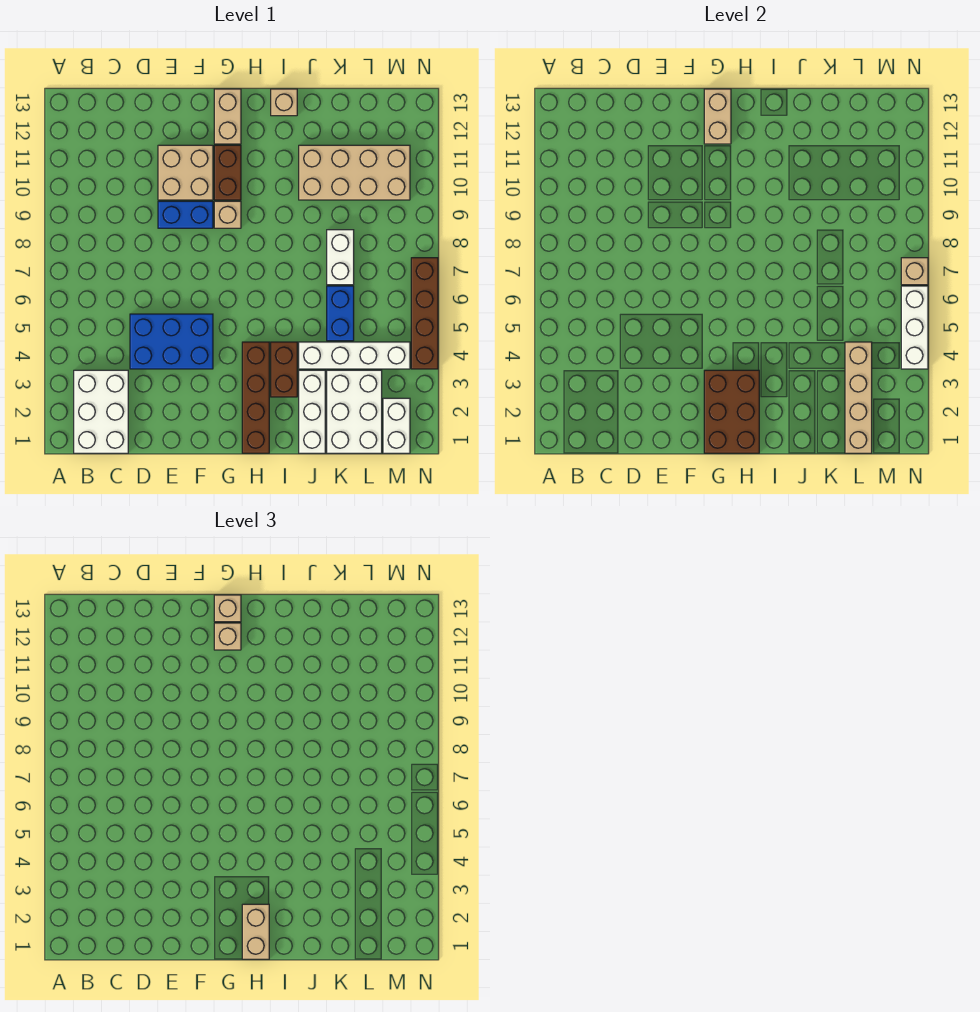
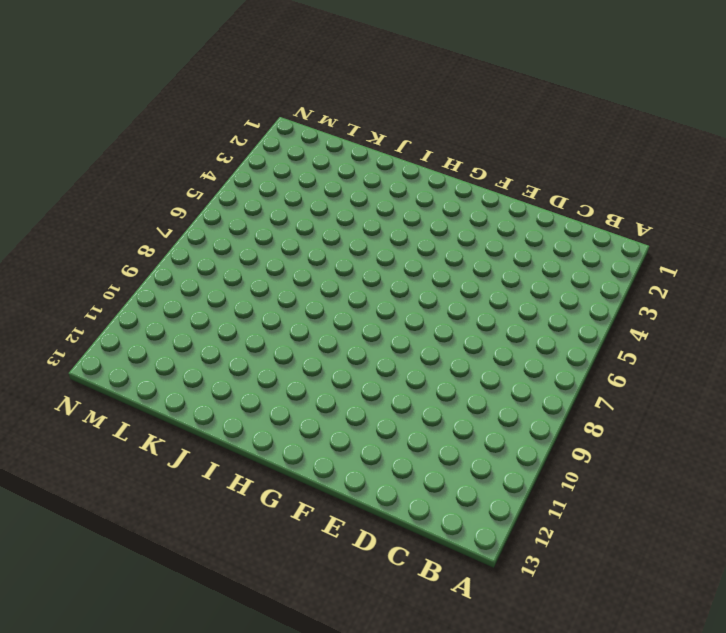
none -> white brick B1:C3 level 1
none -> blue brick D4:F5 level 1
none -> blue brick E9:F9 level 1

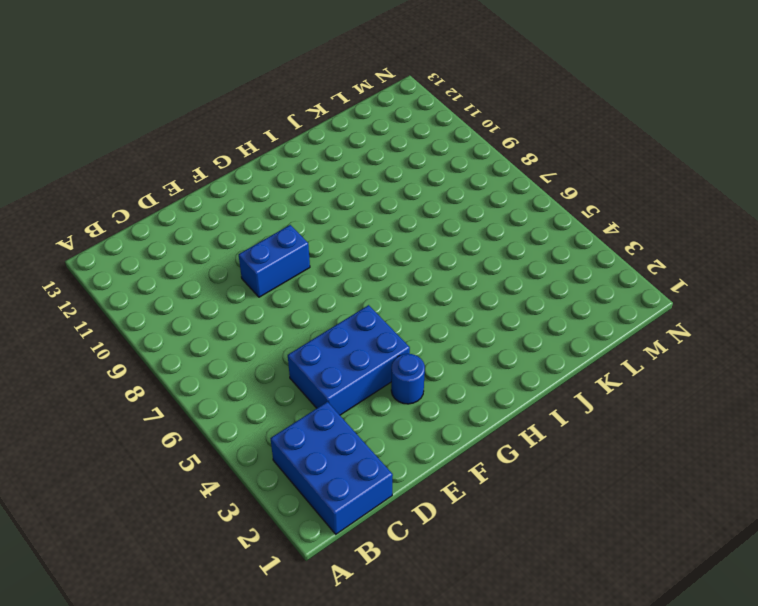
blue brick B1:C3 level 1 -> white brick B1:C3 level 1
blue round brick F3 level 1 -> none
none -> tan brick E10:F11 level 1
none -> tan brick G9 level 1
none -> brown brick G10:G11 level 1

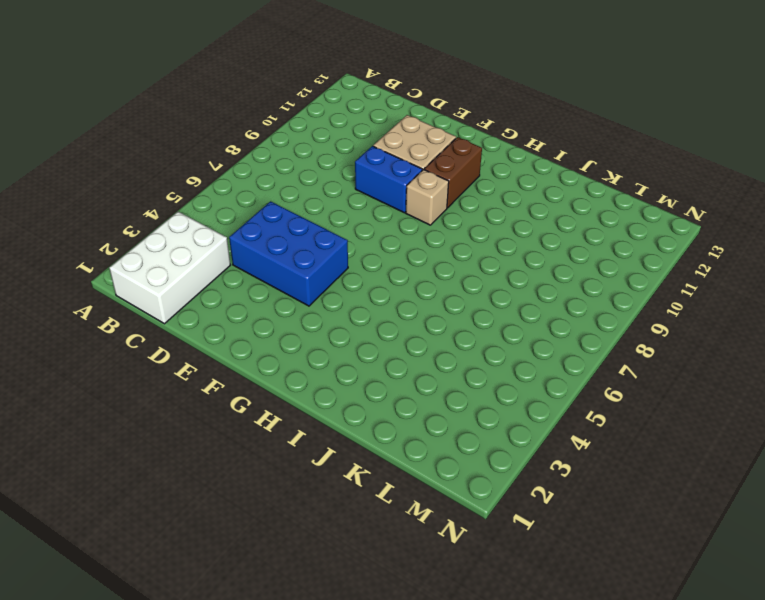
none -> tan brick G12:G13 level 1
none -> brown brick H1:H4 level 1
none -> brown brick I3:I4 level 1

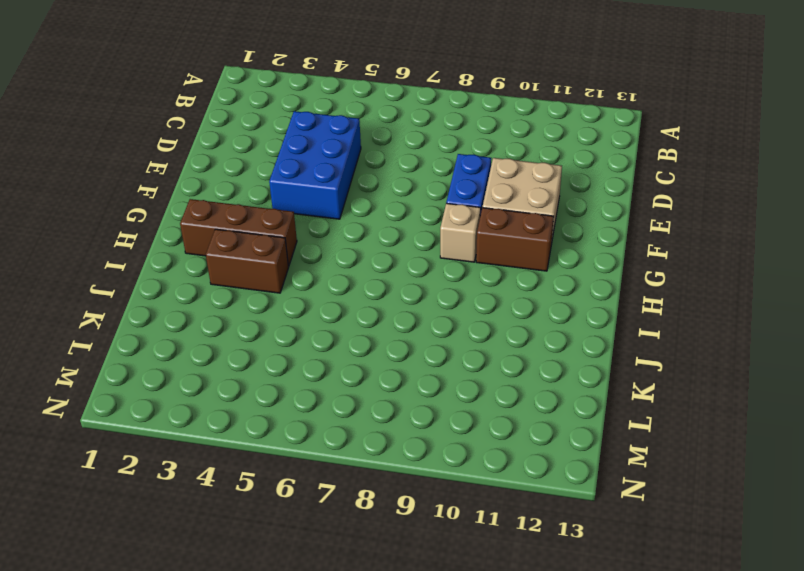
brown brick H2:H4 level 1 -> brown brick H1:H4 level 1
none -> white brick B1:C3 level 1
none -> tan brick G12:G13 level 1
none -> tan brick I13 level 1

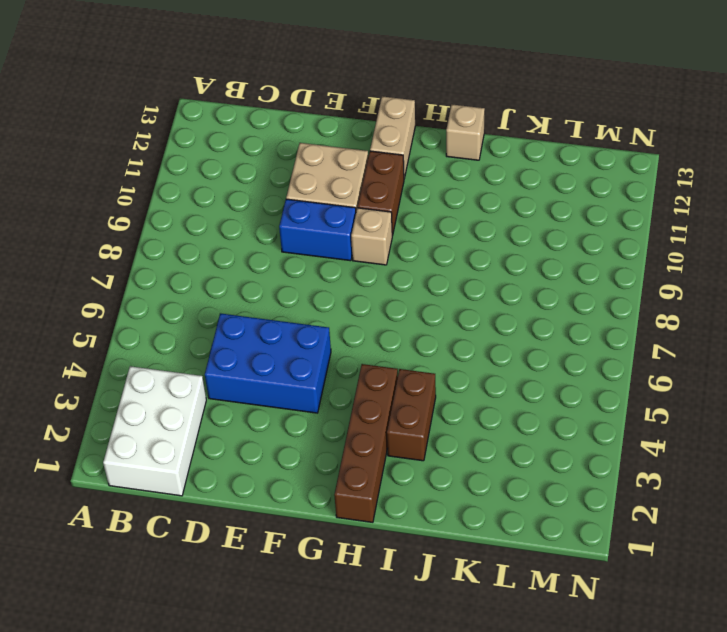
none -> white brick J1:J3 level 1
none -> white brick J4:M4 level 1
none -> tan brick J10:M11 level 1

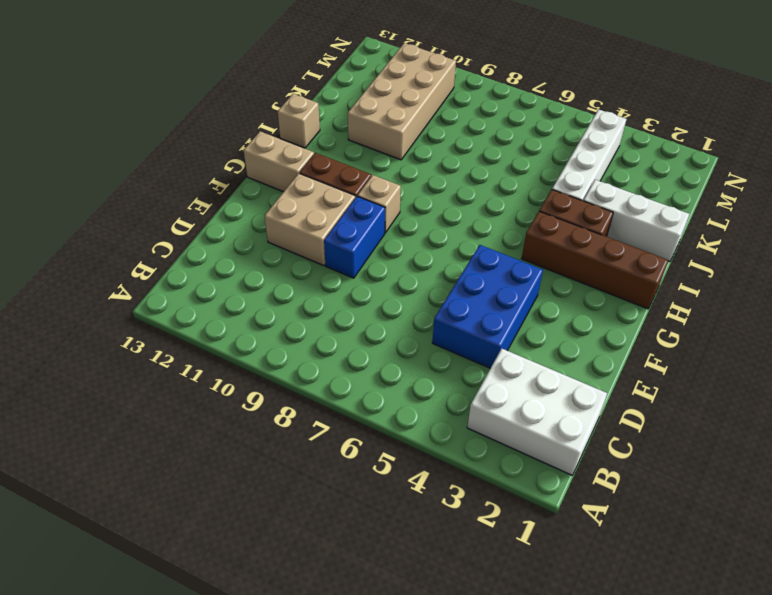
none -> white brick K1:L3 level 1
none -> blue brick K5:K6 level 1
none -> white brick K7:K8 level 1

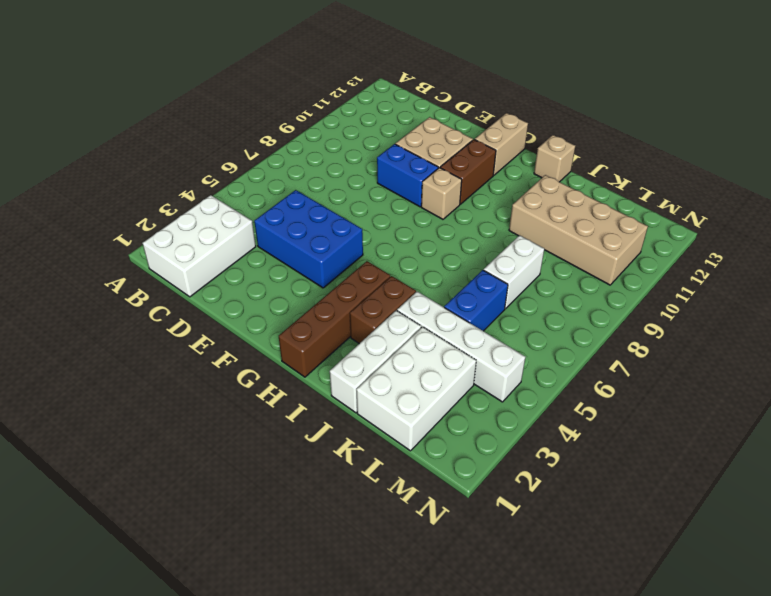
none -> white brick M1:M2 level 1
none -> brown brick N4:N7 level 1
none -> brown brick G1:H3 level 2

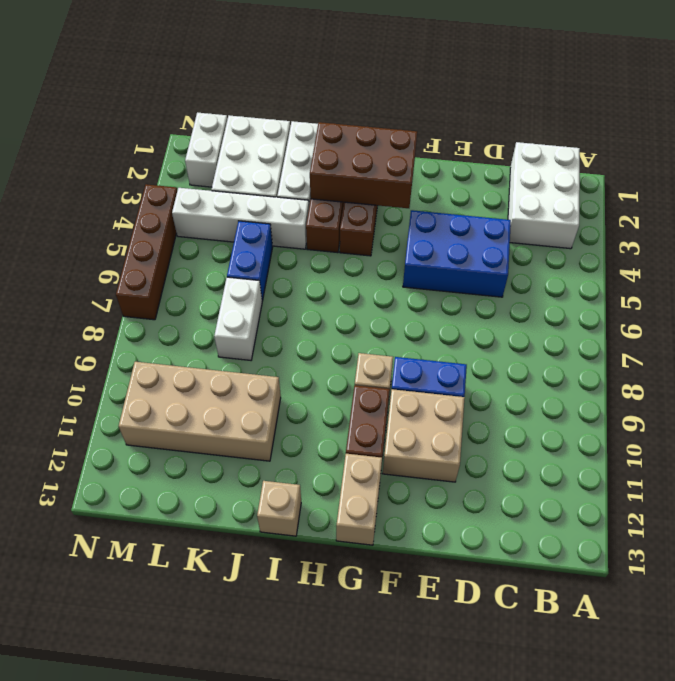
brown brick G2:I3 level 2 -> brown brick G1:H3 level 2
none -> tan brick G12:G13 level 2
none -> tan brick L1:L4 level 2
none -> white brick N4:N6 level 2

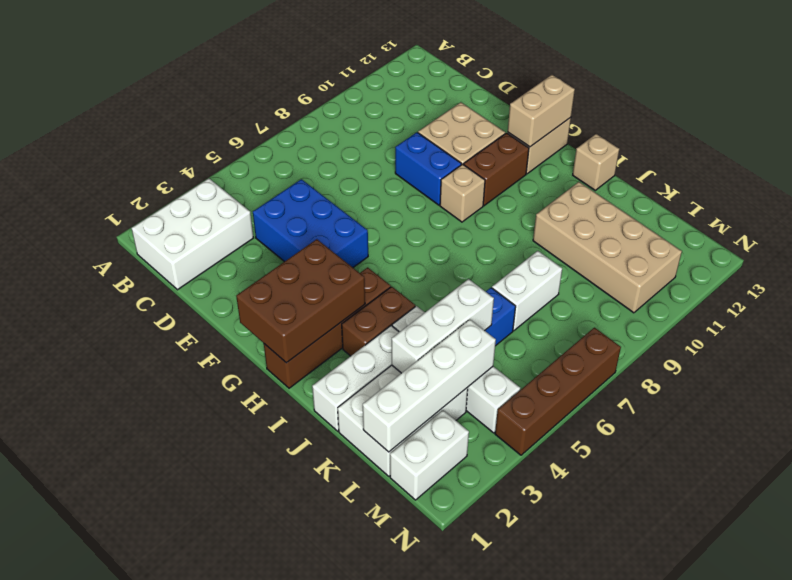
white brick K3:K5 level 2 -> white brick N4:N6 level 2
white brick L1:L4 level 2 -> tan brick L1:L4 level 2
none -> tan brick N7 level 2
none -> tan brick G12 level 3
none -> tan brick G13 level 3

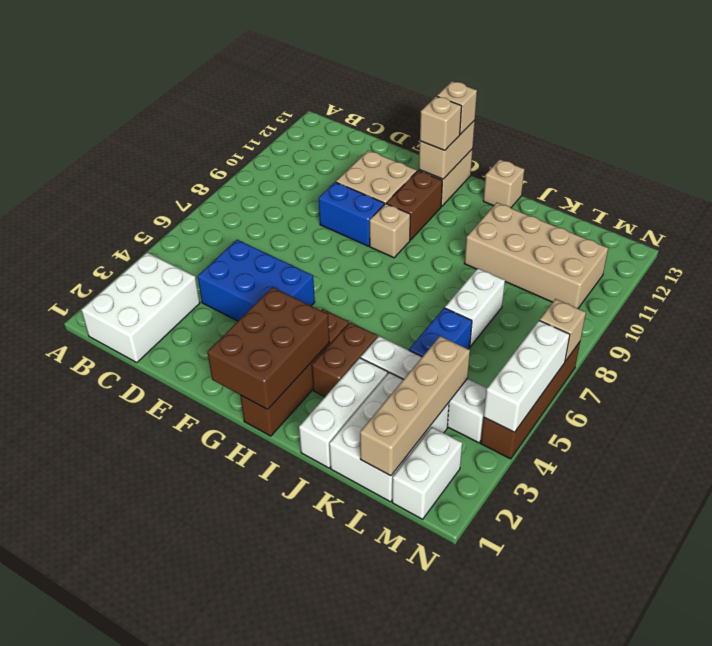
none -> tan brick H1:H2 level 3

